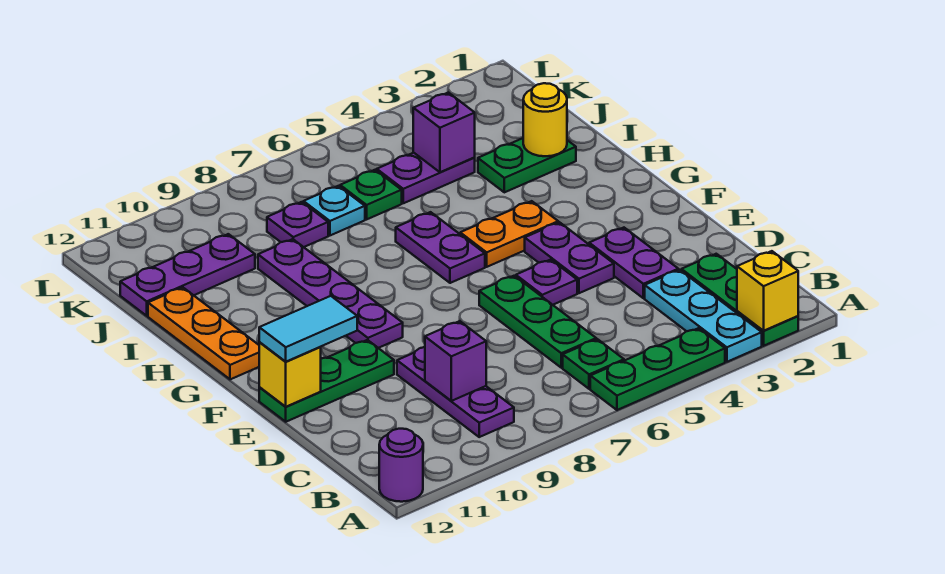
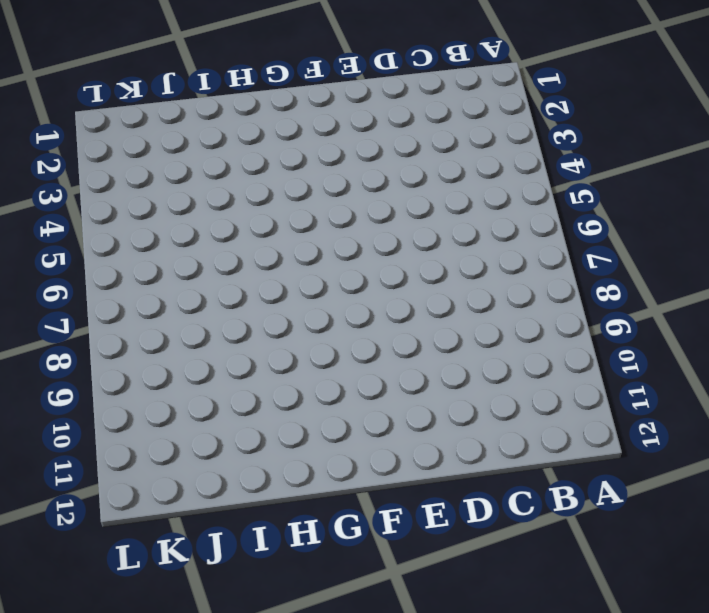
none -> green plate A2:C2 level 1
none -> cyan plate A3:C3 level 1
none -> green plate A4:A6 level 1

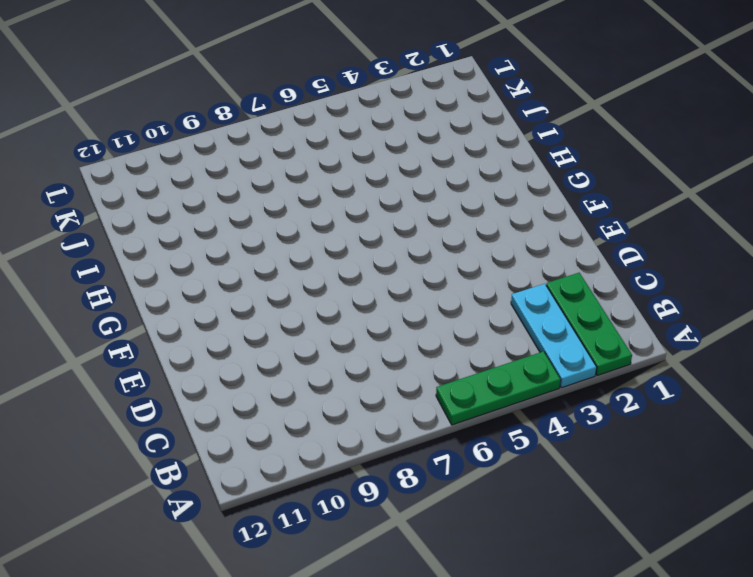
none -> purple round brick A12 level 1
none -> green plate B6 level 1
none -> purple plate B9:D9 level 1

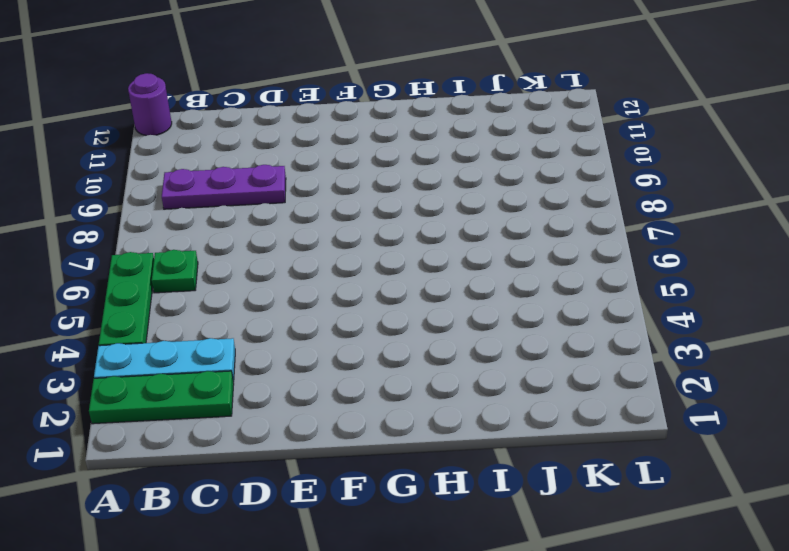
none -> green plate C6:E6 level 1
none -> purple plate D3:E3 level 1
none -> purple plate E4:F4 level 1

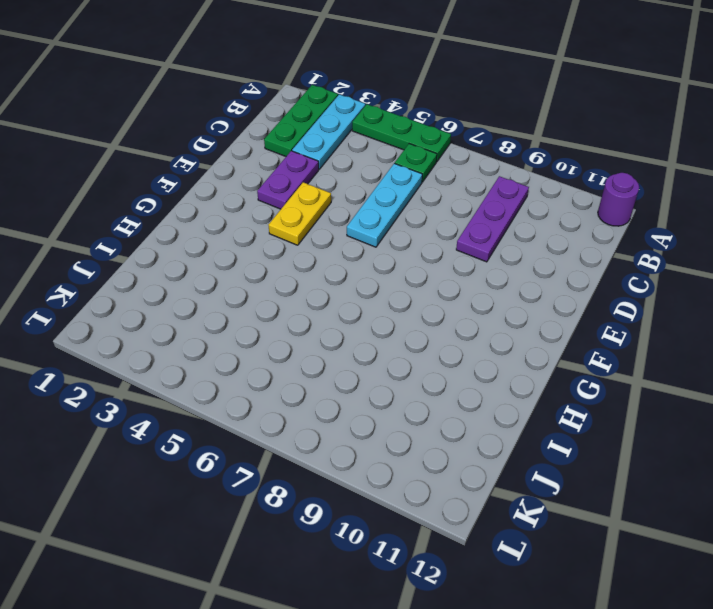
cyan plate C6:E6 level 1 -> green plate C6:E6 level 1
yellow plate E4:F4 level 1 -> purple plate E4:F4 level 1
none -> purple plate E5 level 1
none -> green plate E10:E12 level 1
none -> purple plate F9:I9 level 1

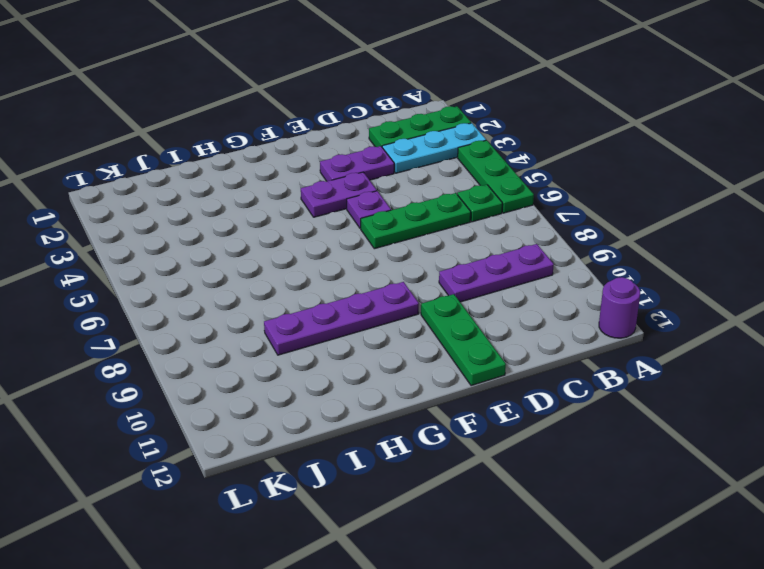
none -> orange plate G4:G5 level 1
none -> purple plate G6:H6 level 1
none -> orange plate G12:I12 level 1

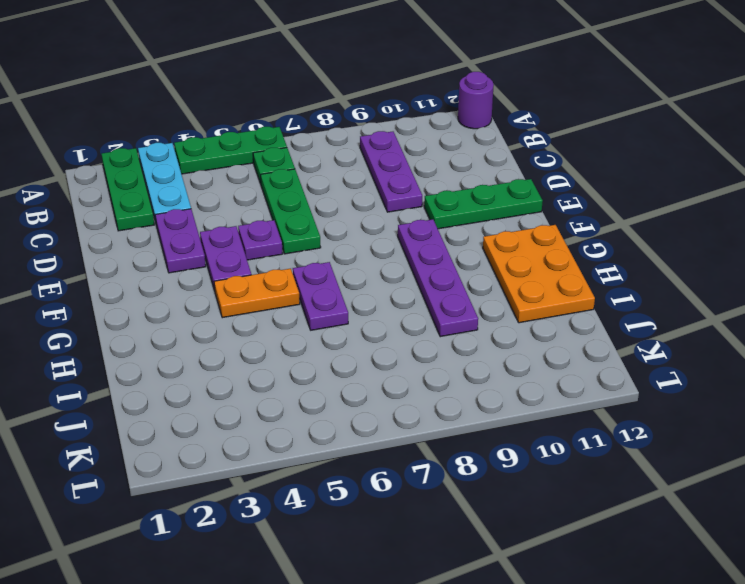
orange plate G11:I12 level 1 -> orange plate G12:I12 level 1
none -> green plate I2:I3 level 1
none -> purple plate J4:J5 level 1
none -> green plate J6 level 1

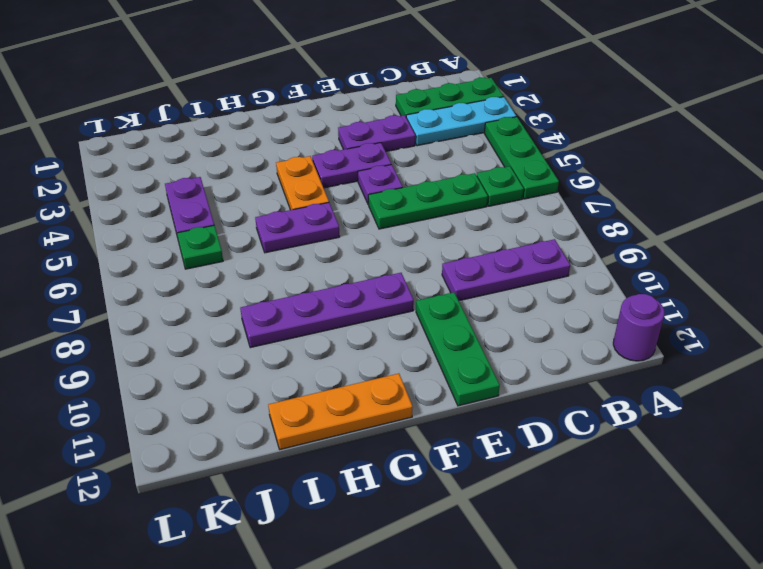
none -> green plate I2:I3 level 1
none -> cyan plate J7 level 1
none -> purple plate J8 level 1

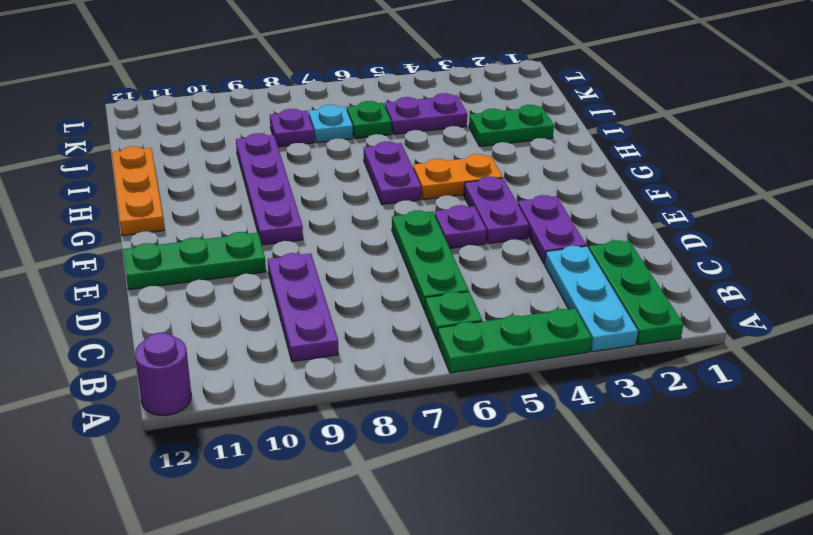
none -> purple plate J10:J12 level 1
none -> yellow brick A2 level 2
none -> purple brick C9 level 2

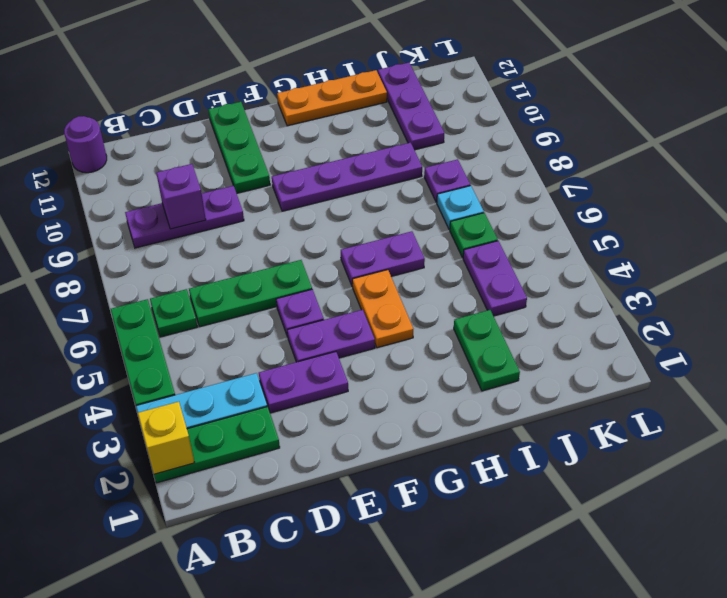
none -> yellow brick E12 level 2
none -> yellow round brick I2 level 2
none -> purple brick J4 level 2

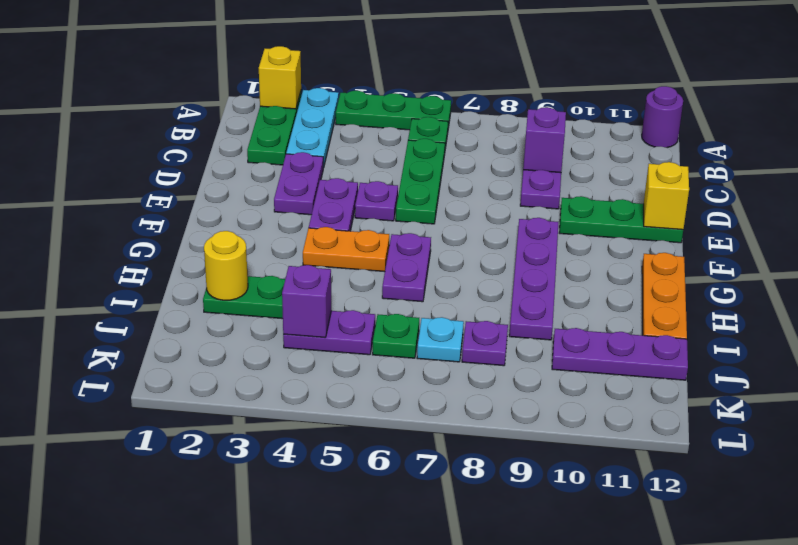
none -> cyan tile E11:E12 level 3

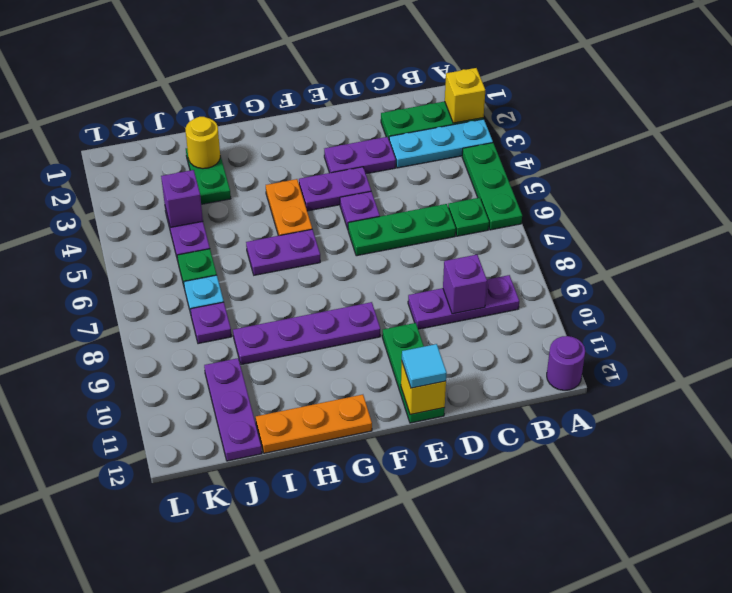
cyan tile E12 level 3 -> cyan tile E11:E12 level 3

